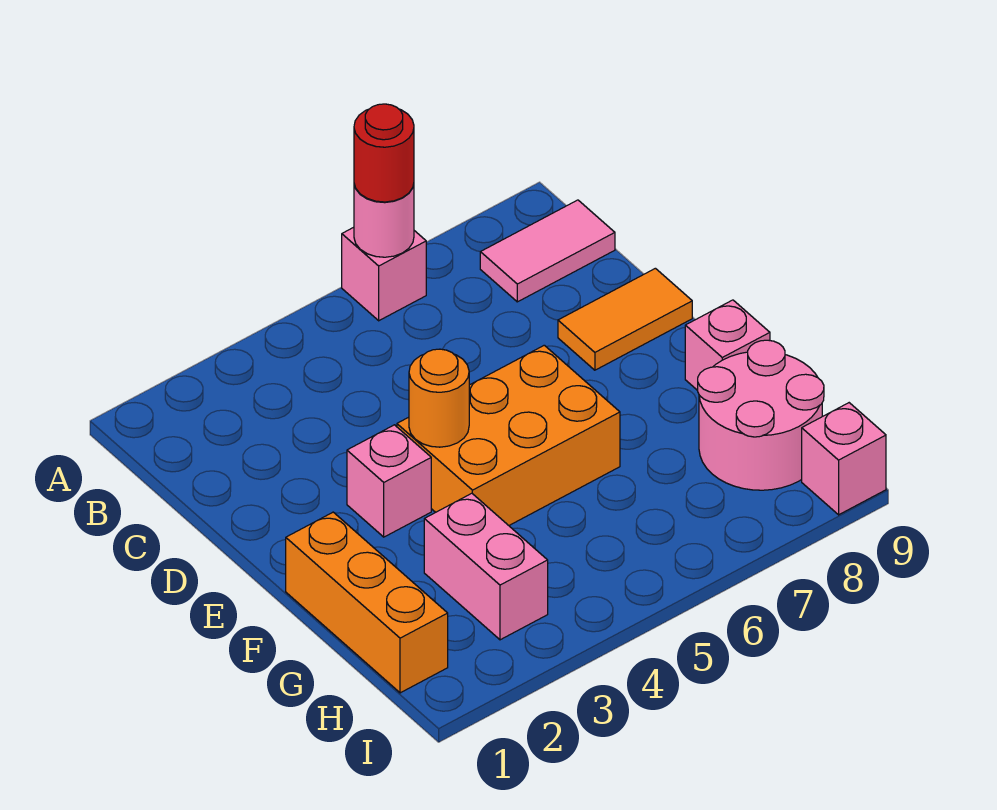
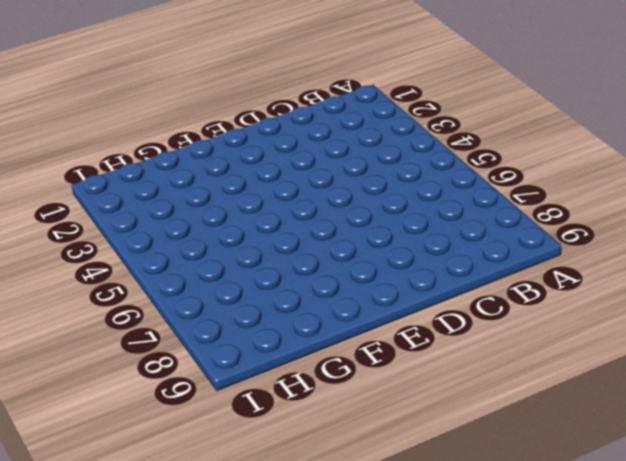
none -> pink brick A6 level 1
none -> pink tile B8:B9 level 1
none -> orange tile D8:D9 level 1

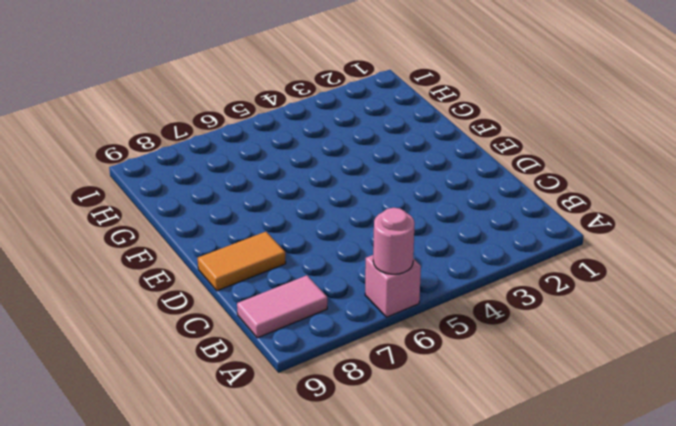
none -> pink brick E3 level 1
none -> orange brick E4:F6 level 1
none -> orange brick F1:H1 level 1

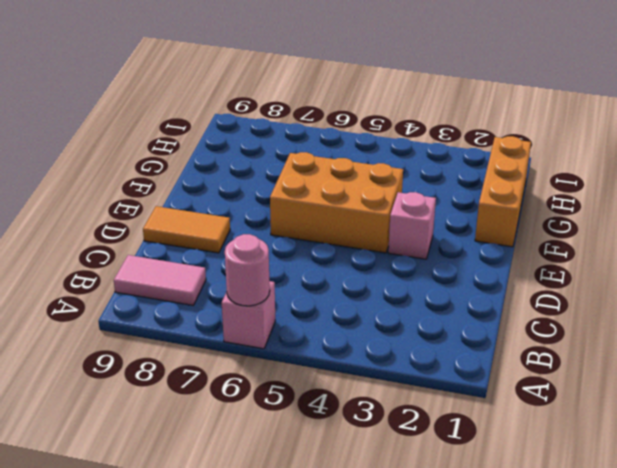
none -> pink brick F9 level 1
none -> pink brick G3:H3 level 1
none -> pink round brick G8:H9 level 1

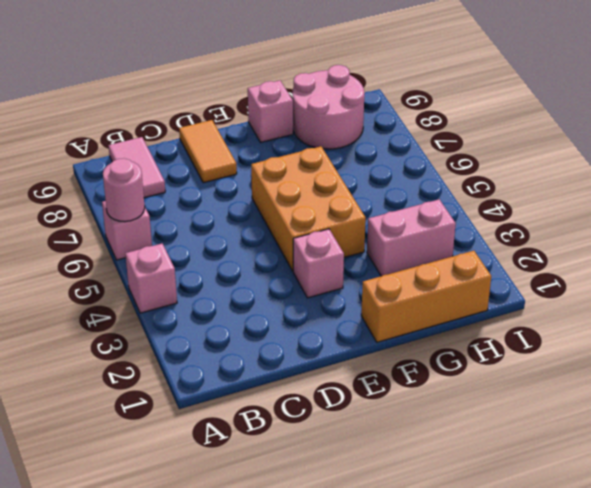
pink brick A4 level 1 -> pink brick I9 level 1
none -> orange round brick E4 level 2
none -> red round brick A6 level 3

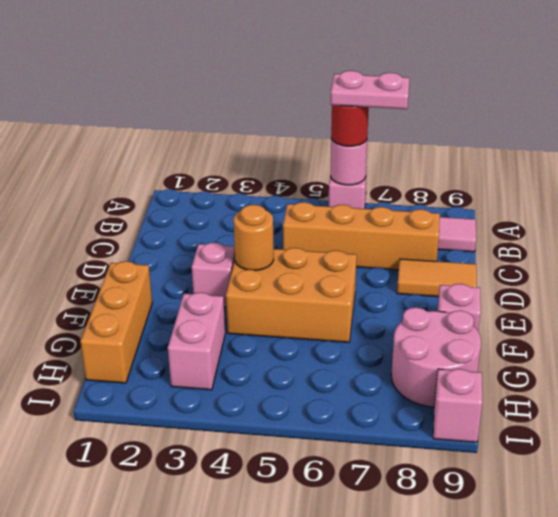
pink plate A6:A7 level 4 -> none
orange brick C5:C8 level 1 -> none

